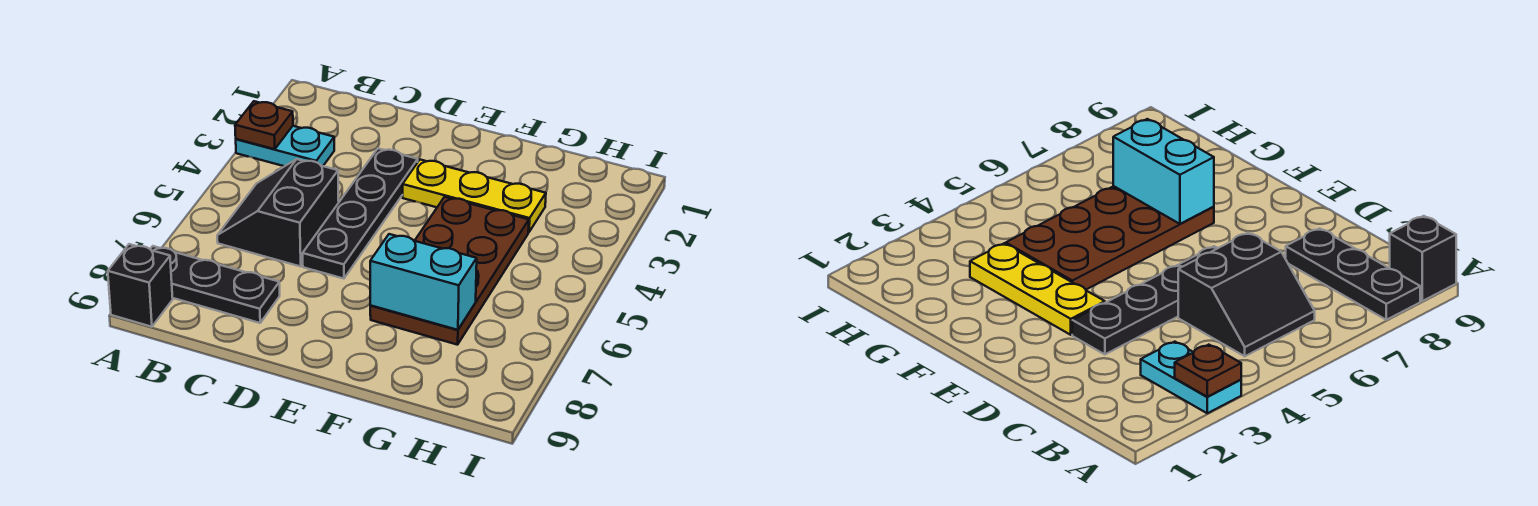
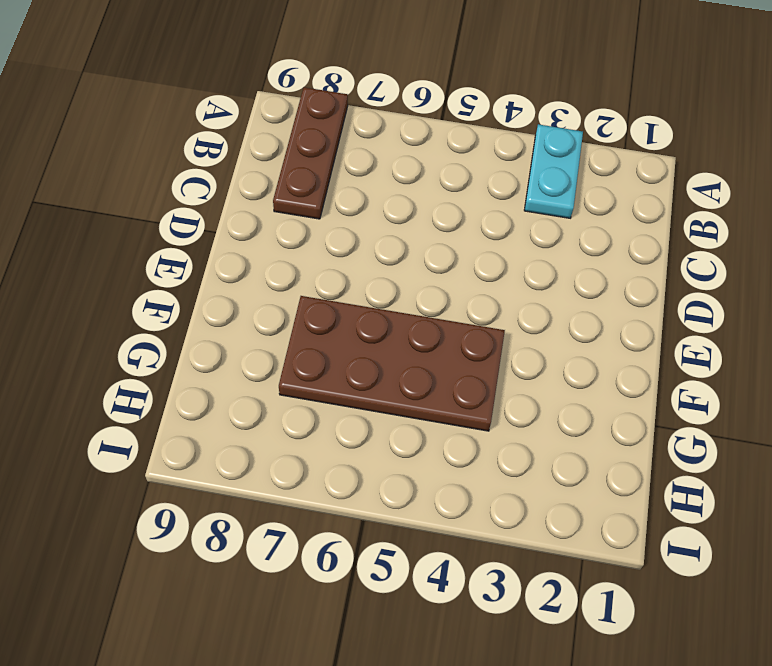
brown plate A8:C8 level 1 -> black plate A8:C8 level 1
none -> black brick A9 level 1
none -> black slope B5:C6 level 1 top C

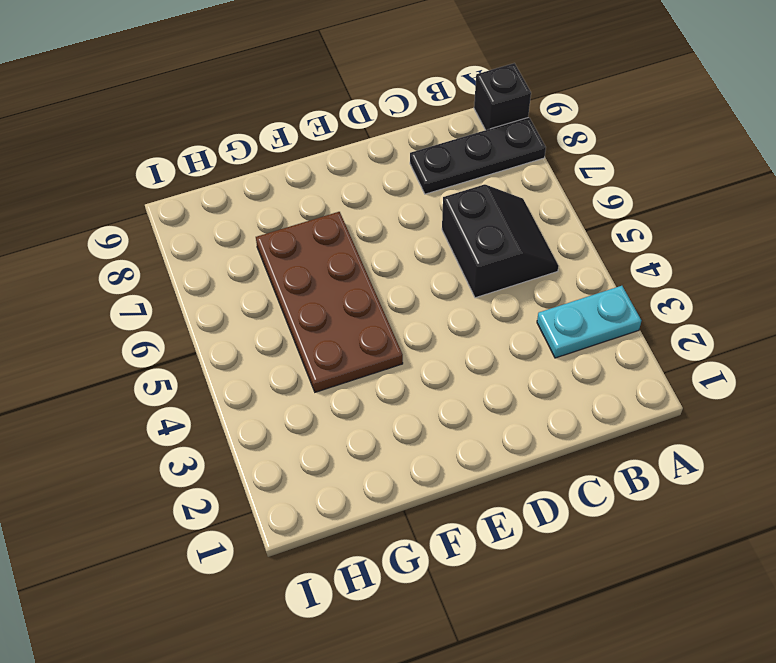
none -> black plate D3:D6 level 1
none -> yellow plate E3:G3 level 1

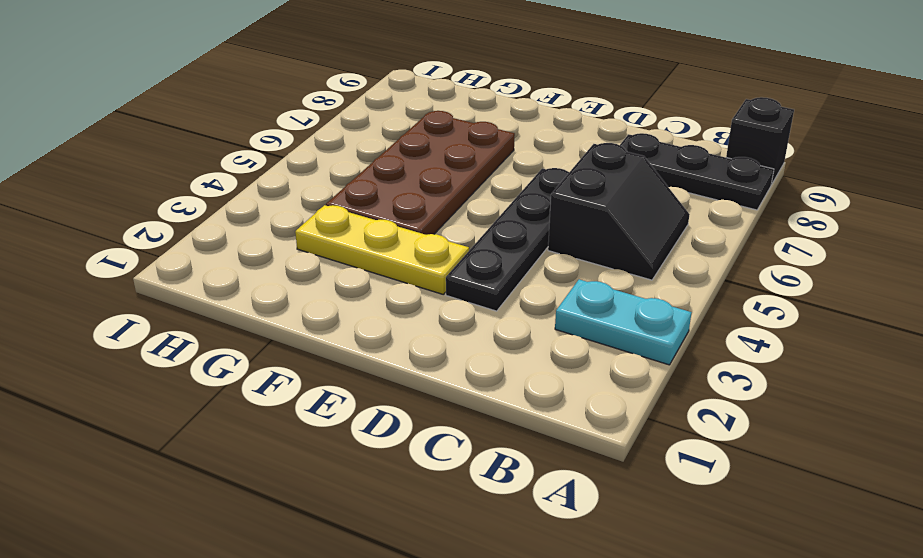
none -> brown plate A3 level 2
none -> cyan brick F7:G7 level 2

